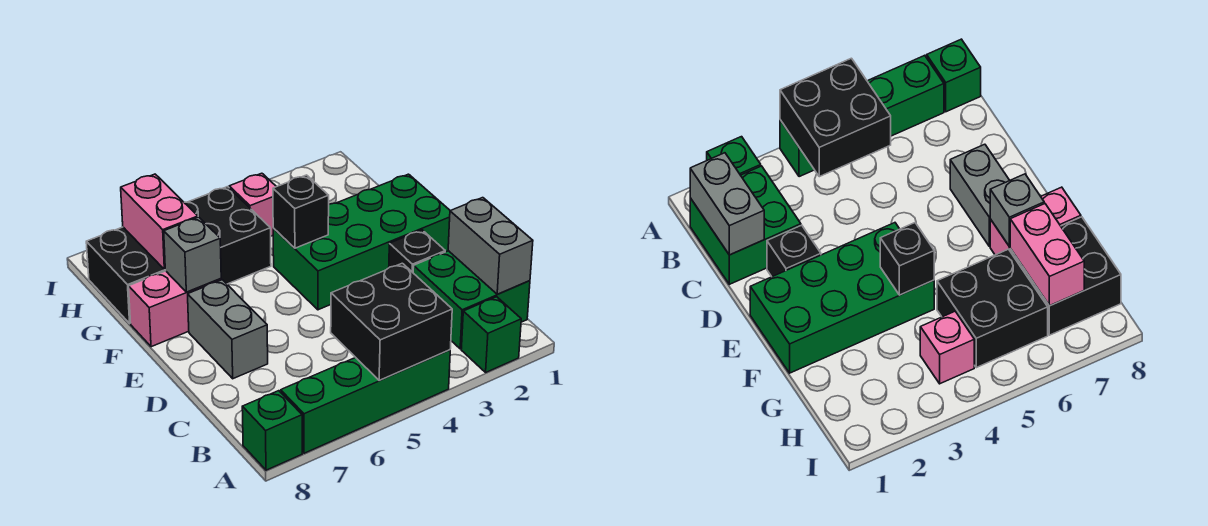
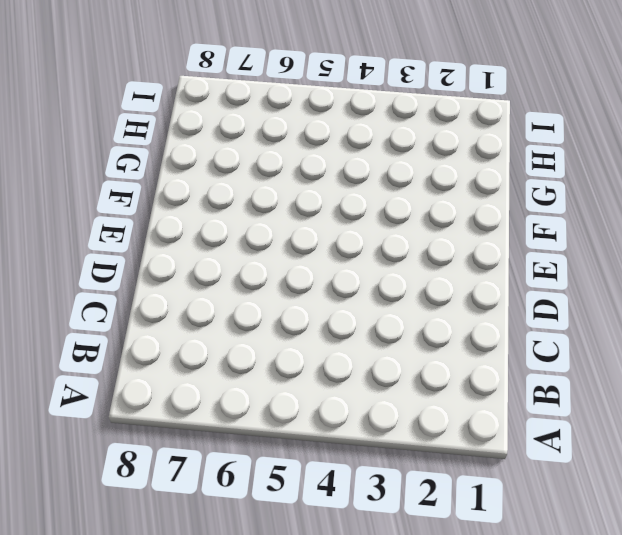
none -> green brick A2 level 1
none -> green brick A4:A7 level 1
none -> green brick A8 level 1

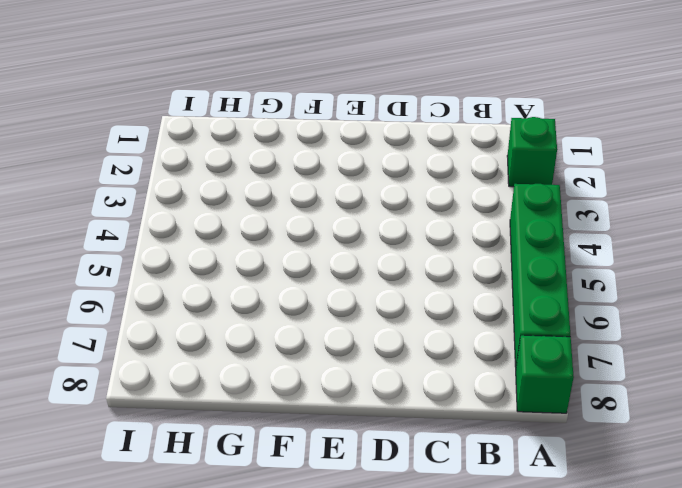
none -> green brick B1:C2 level 1
none -> black brick D2 level 1
none -> grey brick D7:E7 level 1

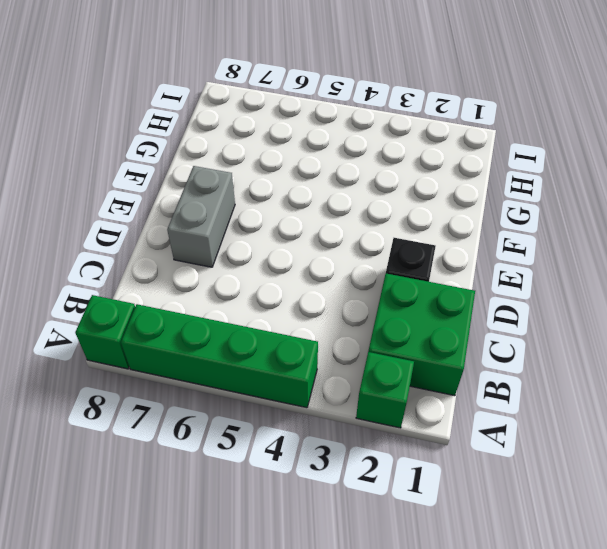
none -> green brick E1:F4 level 1
none -> pink brick F7:F8 level 1
none -> black brick G5:H6 level 1

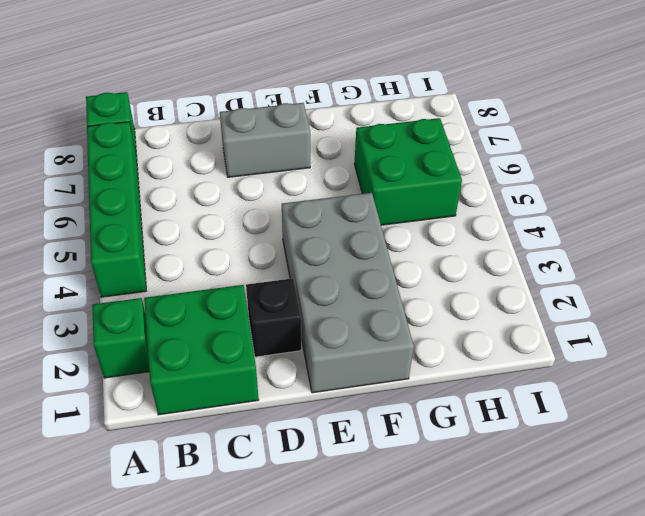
grey brick E1:F4 level 1 -> green brick E1:F4 level 1
green brick G5:H6 level 1 -> black brick G5:H6 level 1
none -> pink brick F7:F8 level 1
none -> black brick G7:H8 level 1
none -> pink brick H4 level 1

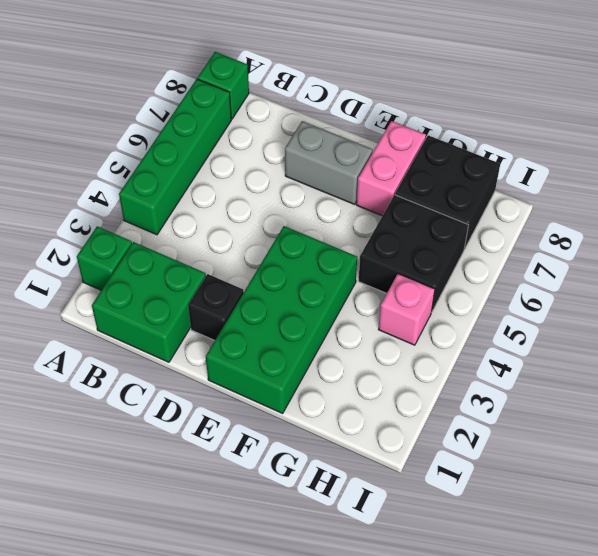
none -> black brick A4:B5 level 2
none -> grey brick B1:C1 level 2
none -> black brick F4 level 2

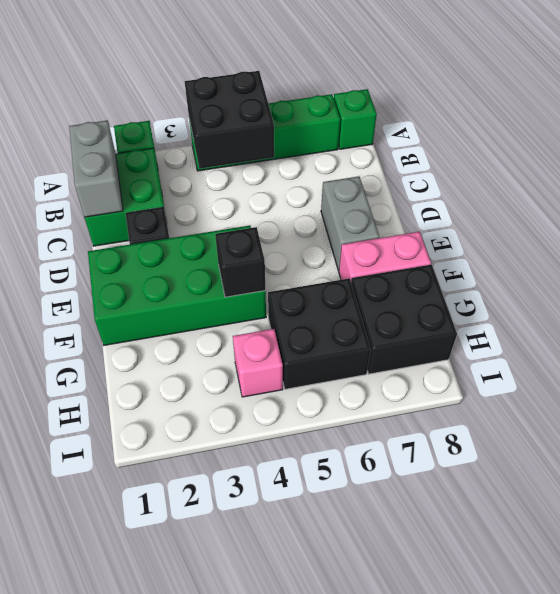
none -> grey brick F7 level 2
none -> pink brick G7:H7 level 2

